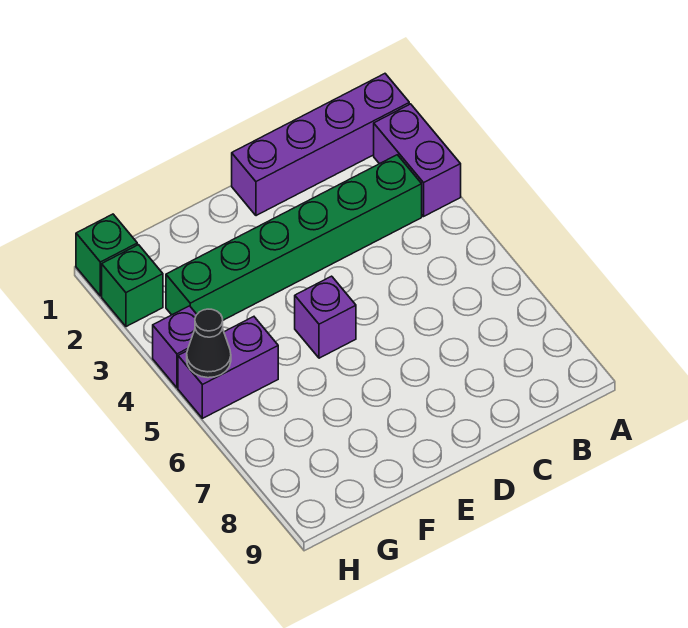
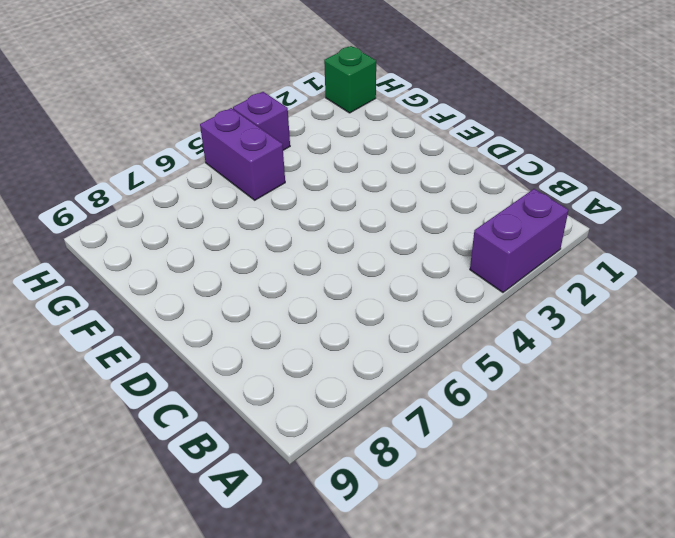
none -> purple brick A1:D1 level 1
none -> green brick B3:G3 level 1

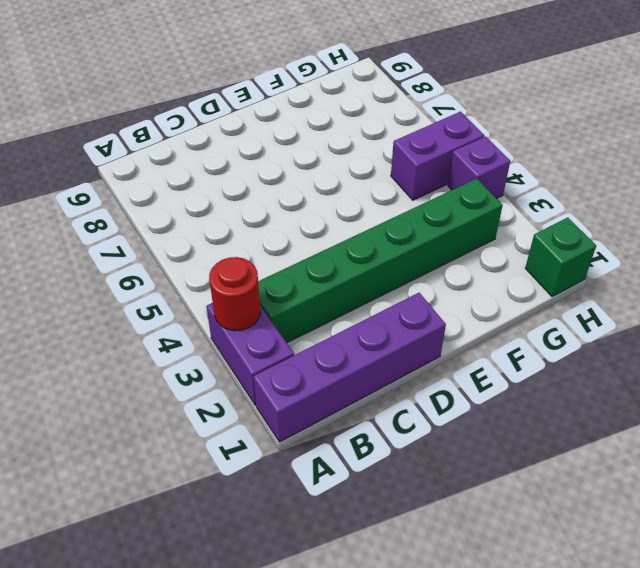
red round brick A3 level 2 -> none
none -> purple brick E5 level 1
none -> green brick H2 level 1

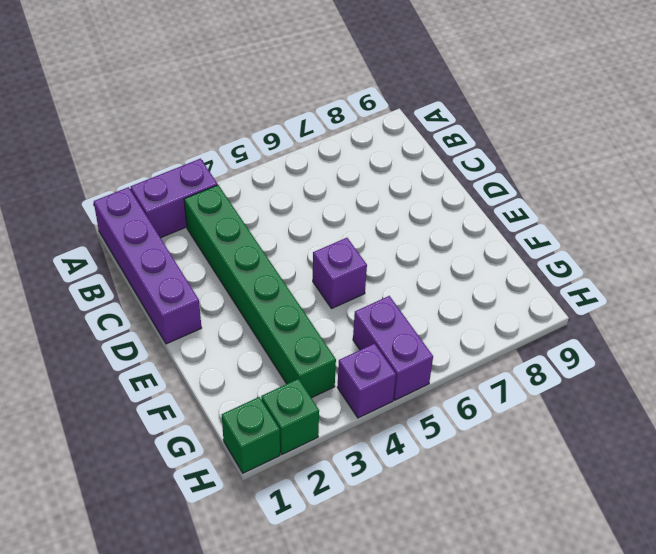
none -> black cone H5 level 2

